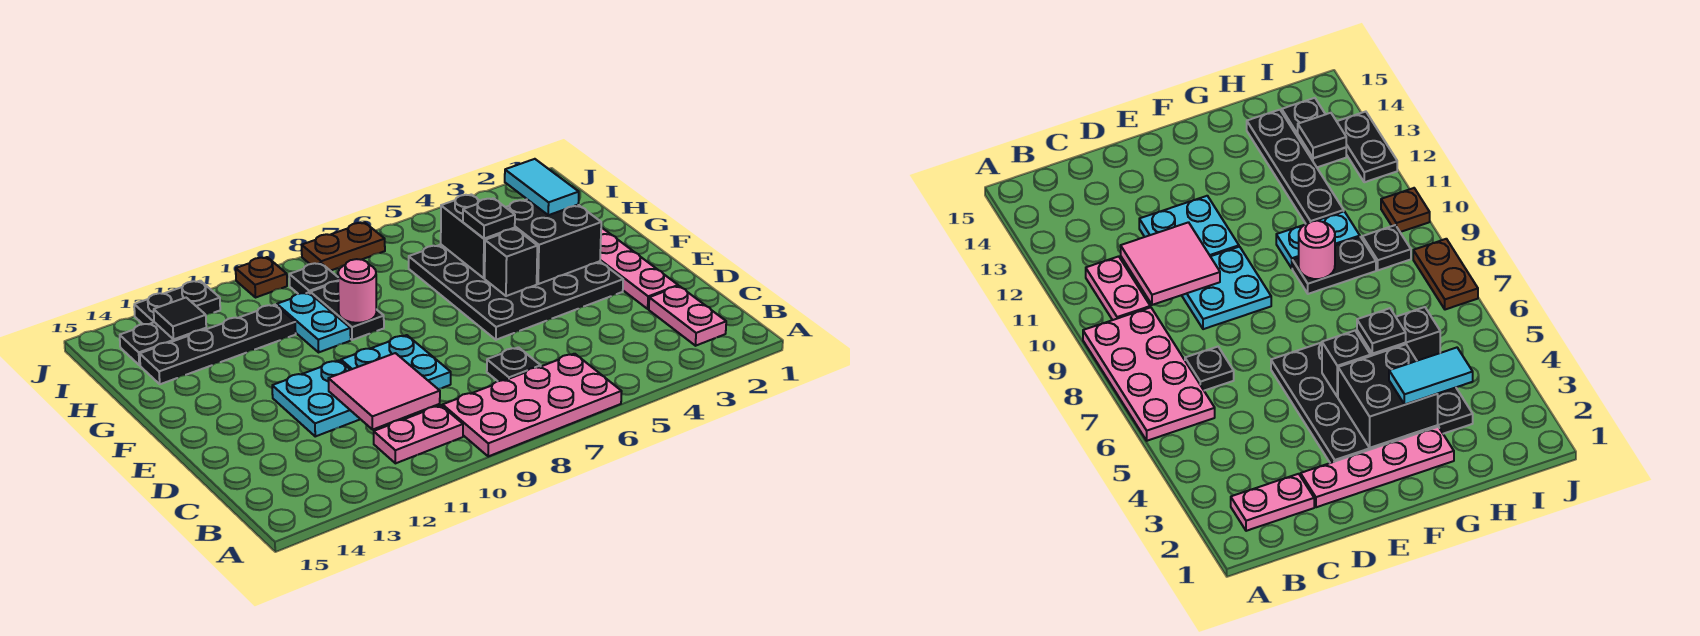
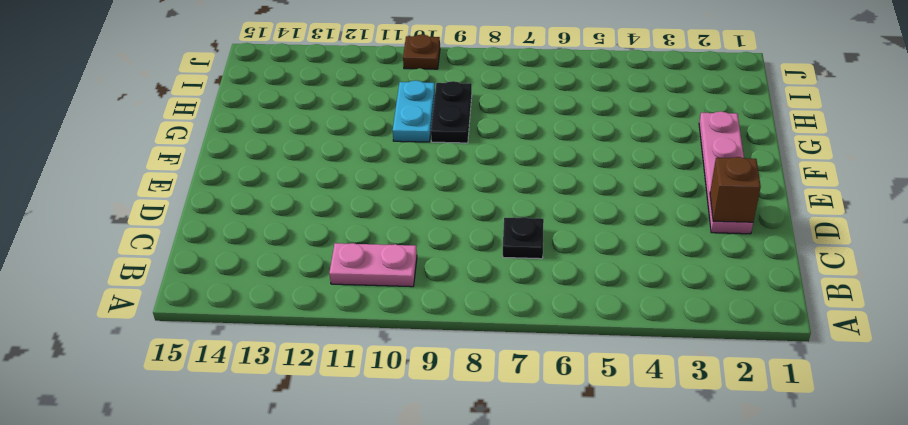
brown brick D2 level 2 -> none
none -> pink plate A6:B9 level 1
none -> pink plate B2:C2 level 1
none -> cyan plate D9:E10 level 1

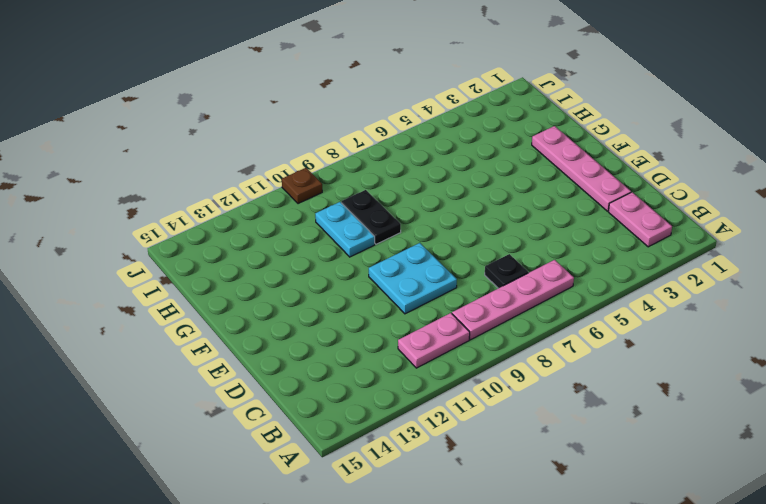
pink plate B6:B9 level 1 -> pink plate A6:B9 level 1
none -> cyan plate D11:E12 level 1
none -> black plate E3:H6 level 1
none -> black plate H11:H14 level 1

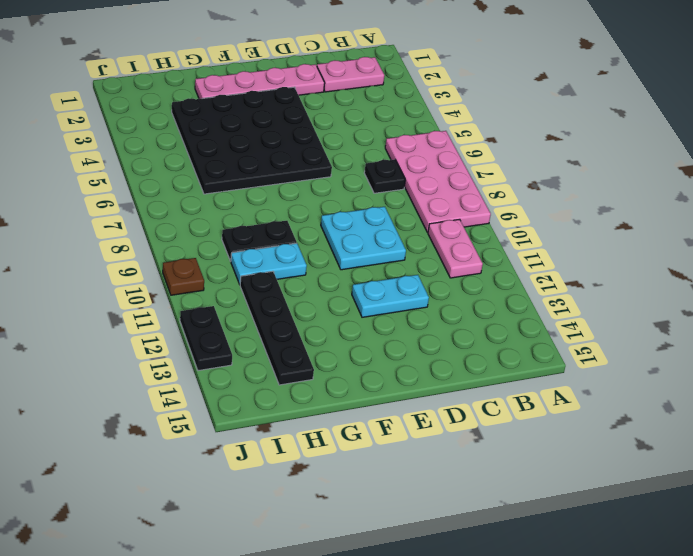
cyan plate D12:E12 level 1 -> cyan plate D11:E12 level 1
none -> black plate I9 level 1
none -> black plate I13:I14 level 1
none -> brown plate J7:J8 level 1

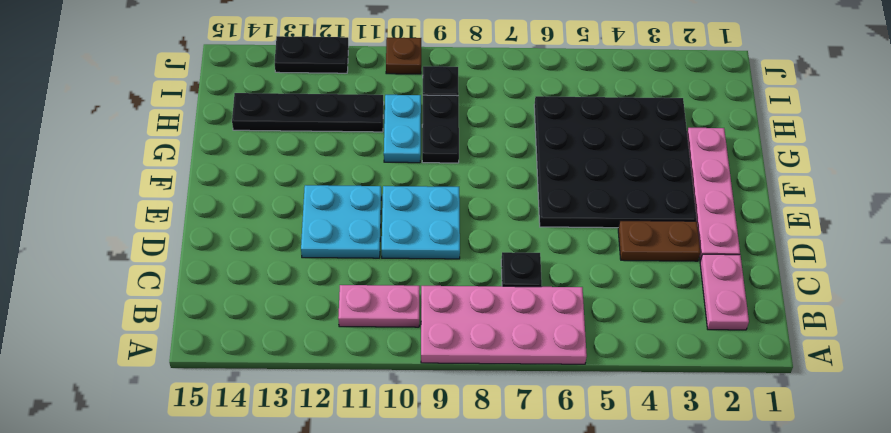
brown plate D3:D4 level 1 -> brown plate J7:J8 level 1
none -> black plate I13:I14 level 1
none -> pink tile C10:D11 level 2
none -> black brick F3:G4 level 2

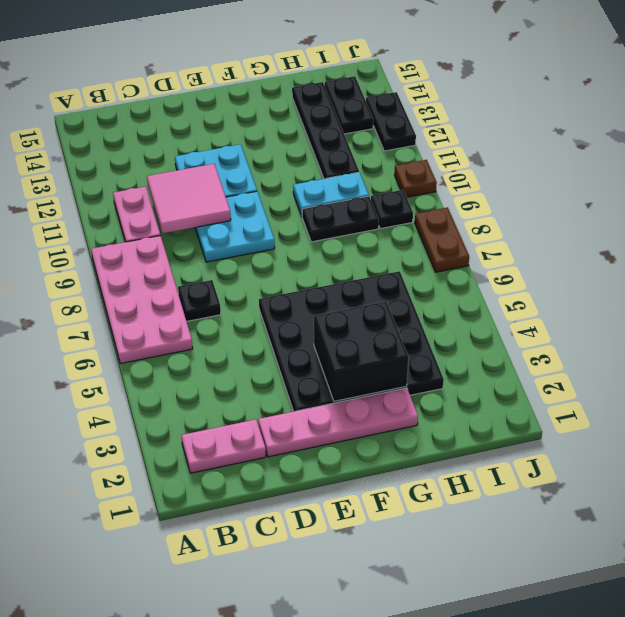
none -> black brick F5 level 2
none -> black brick G5:H5 level 2
none -> pink round brick G9 level 2

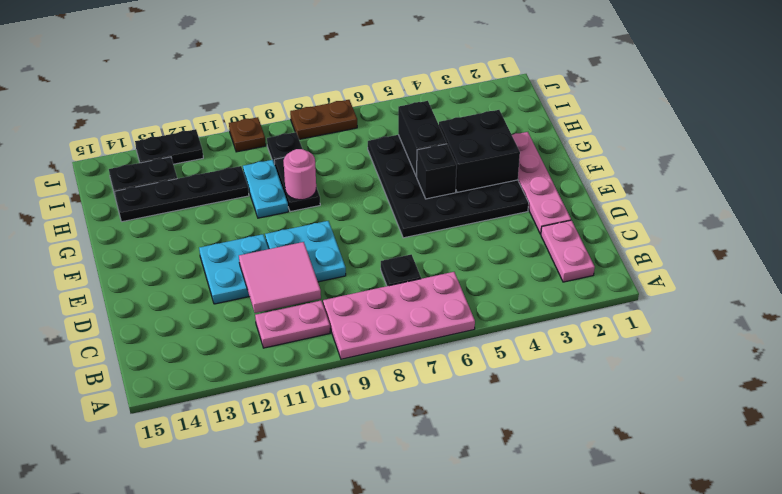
none -> black tile I13 level 2
none -> cyan tile G3:H3 level 3
none -> black plate G5 level 3

